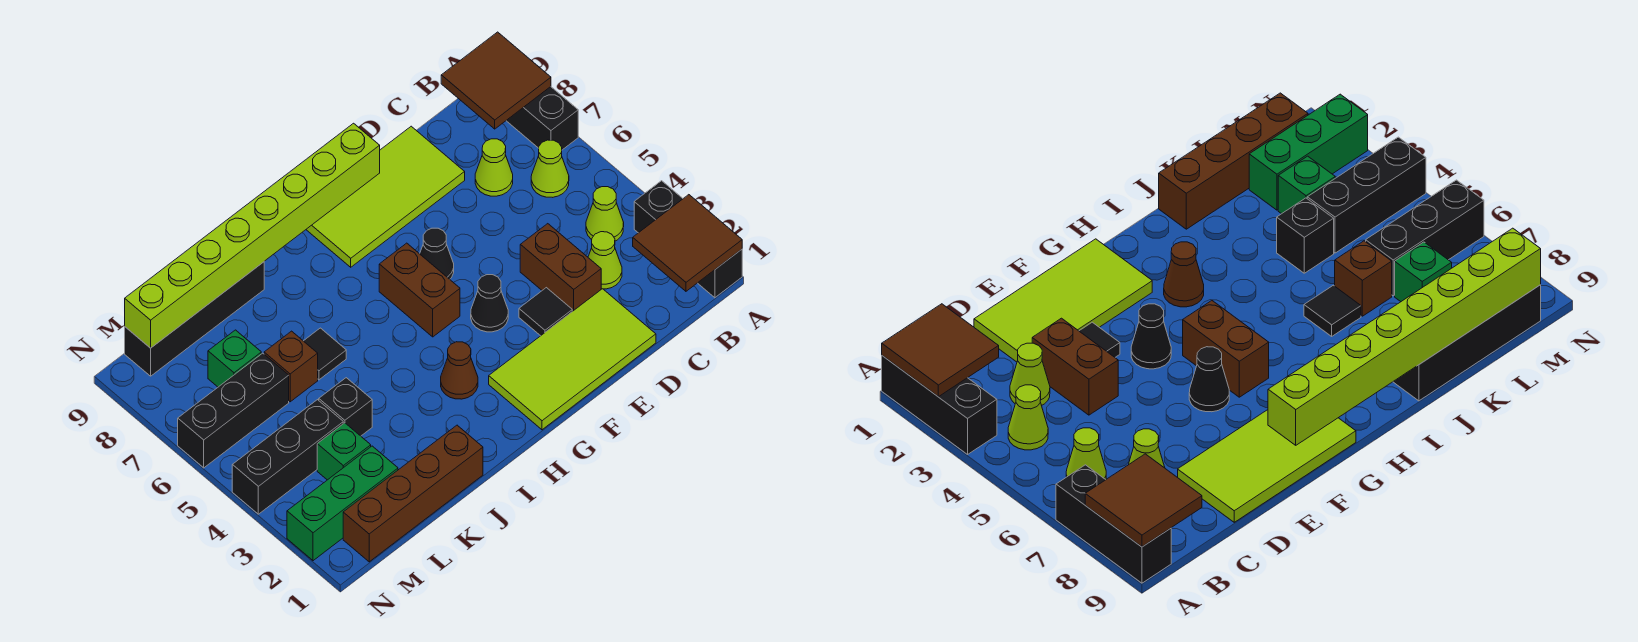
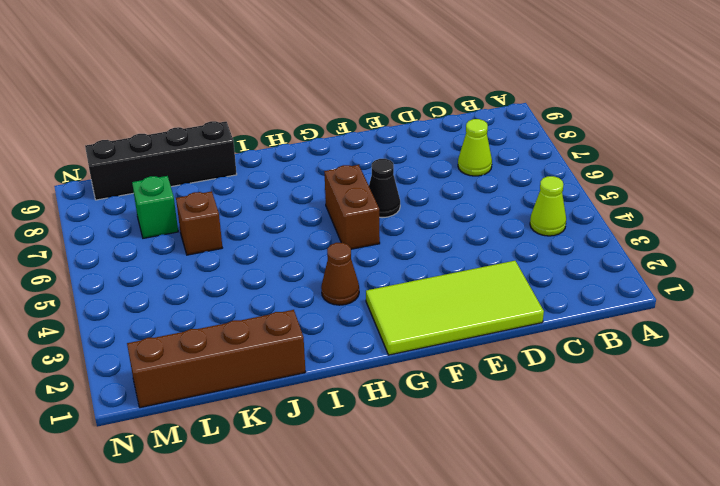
none -> black brick A1:A3 level 1
none -> black brick A7:A9 level 1
none -> lime cone B6 level 1

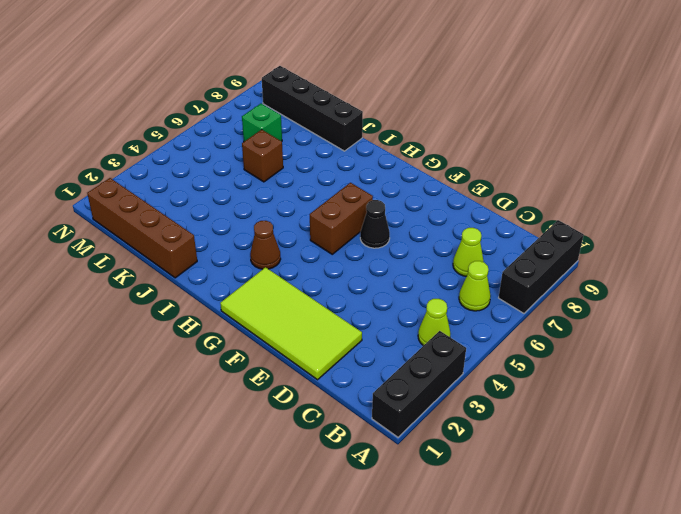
none -> lime cone C3 level 1
none -> brown brick D3:D4 level 1
none -> lime tile D8:G9 level 1

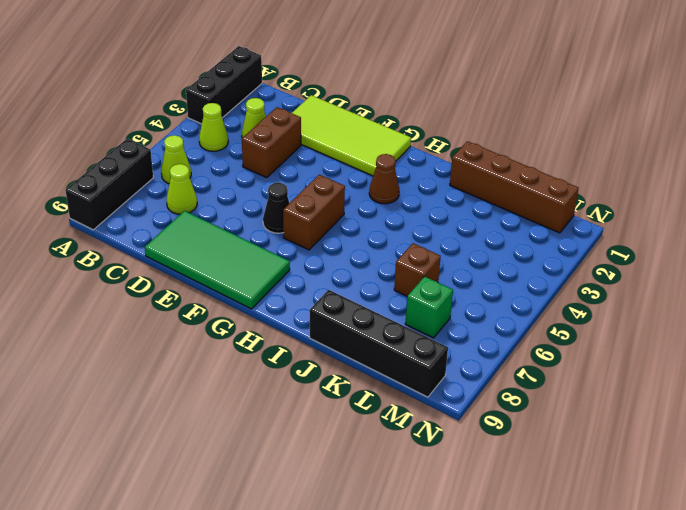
green tile D8:G9 level 1 -> lime tile D8:G9 level 1
none -> black tile E3 level 1
none -> black cone F4 level 1
none -> black tile J6 level 1

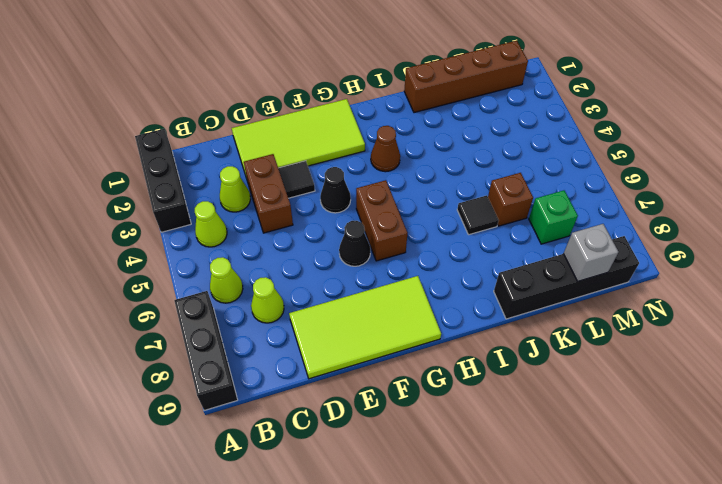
grey brick L9 level 2 -> lime brick F9:M9 level 2
none -> black brick K4 level 1
none -> green brick L2:N2 level 1
none -> green brick L3 level 1

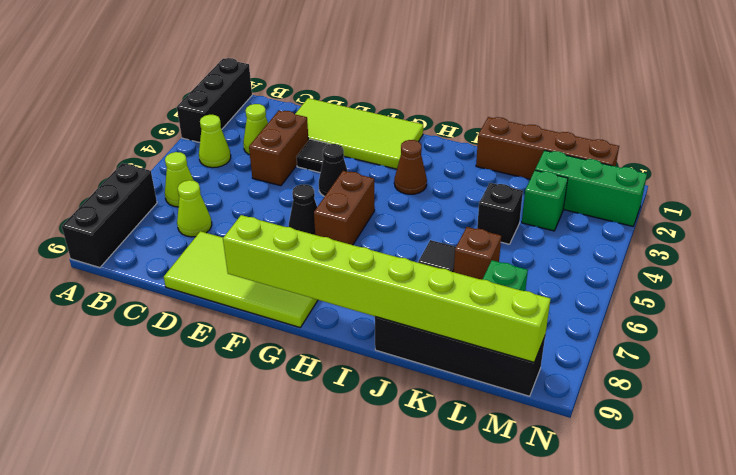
none -> black brick L4:N4 level 1
none -> black brick L6:N6 level 1
none -> brown tile A1:B2 level 2

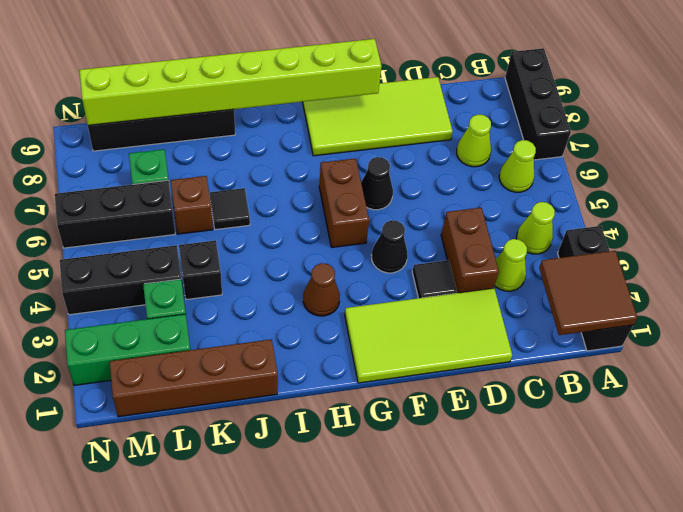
none -> brown tile A8:B9 level 2

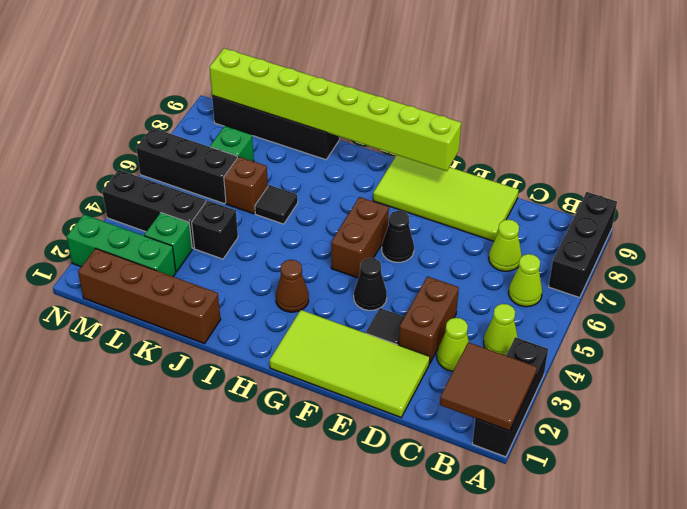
none -> brown tile A8:B9 level 2

